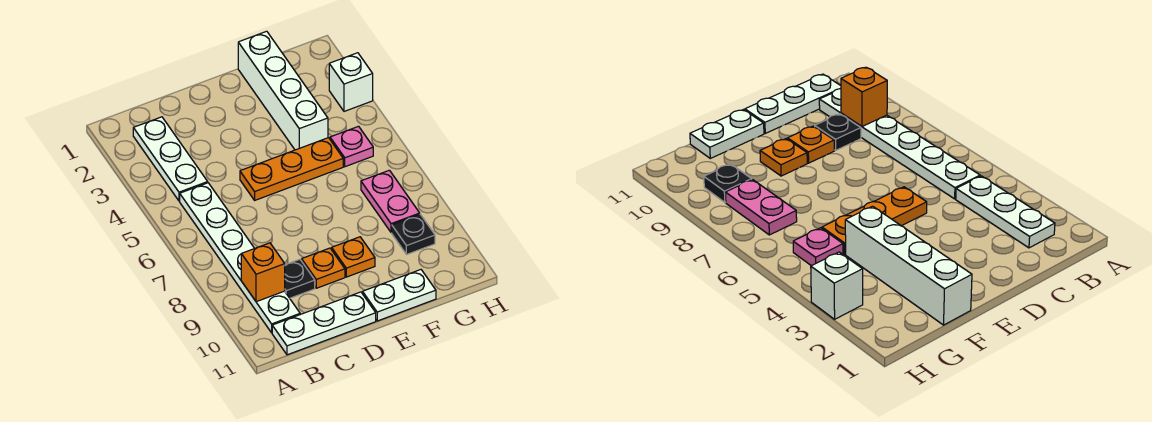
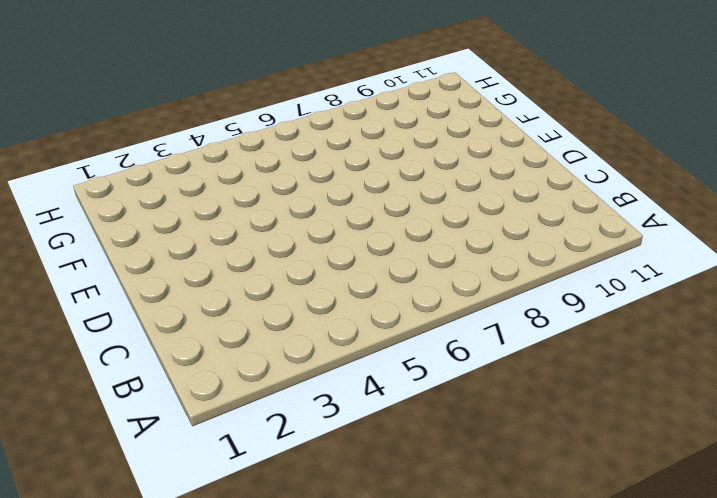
none -> white plate B2:B4 level 1
none -> white plate B5:B10 level 1
none -> white plate B11:D11 level 1

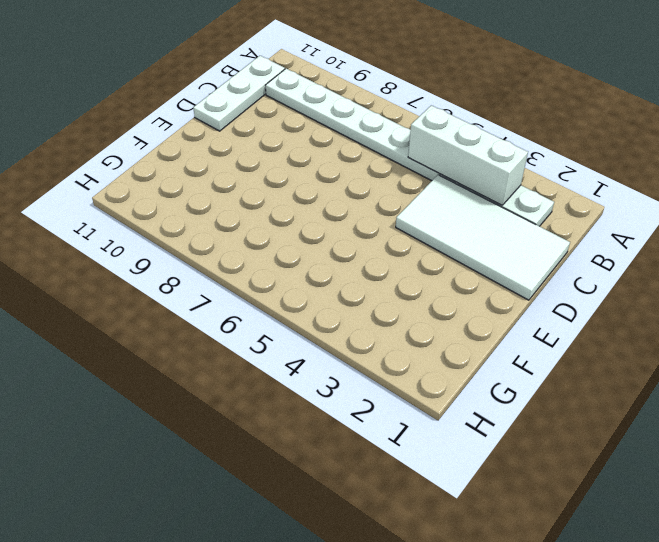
white brick B3:B5 level 2 -> none
white tile C1:D4 level 1 -> none
none -> black plate C9 level 1
none -> orange plate D5:F5 level 1
none -> orange plate D9 level 1

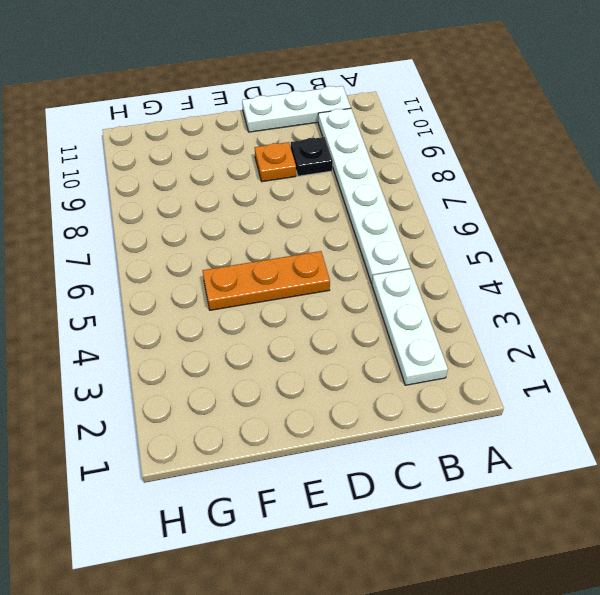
none -> orange plate E9 level 1
none -> white plate E11:F11 level 1
none -> white brick F1:F4 level 1

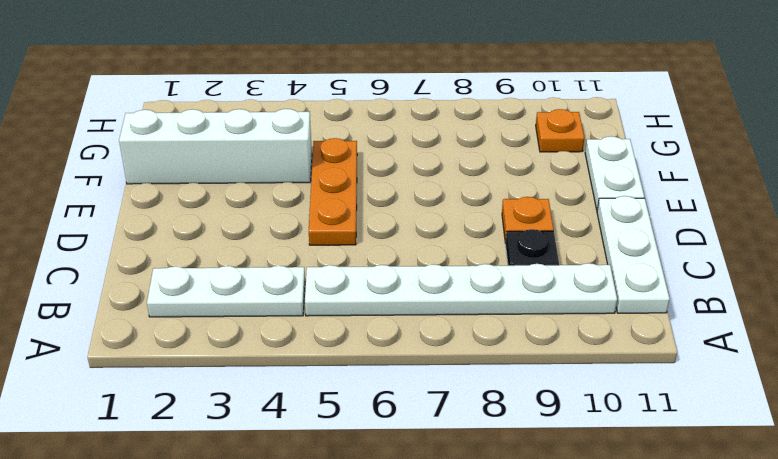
orange plate G10 level 1 -> orange plate E9 level 1
none -> pink plate G5 level 1
none -> pink plate G7:G8 level 1
none -> black plate G9 level 1

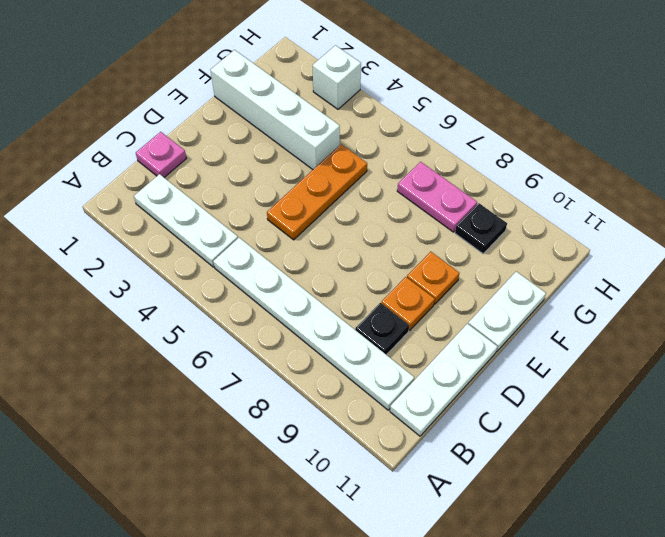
pink plate C1 level 1 -> pink plate G5 level 1
none -> orange brick B9 level 2

